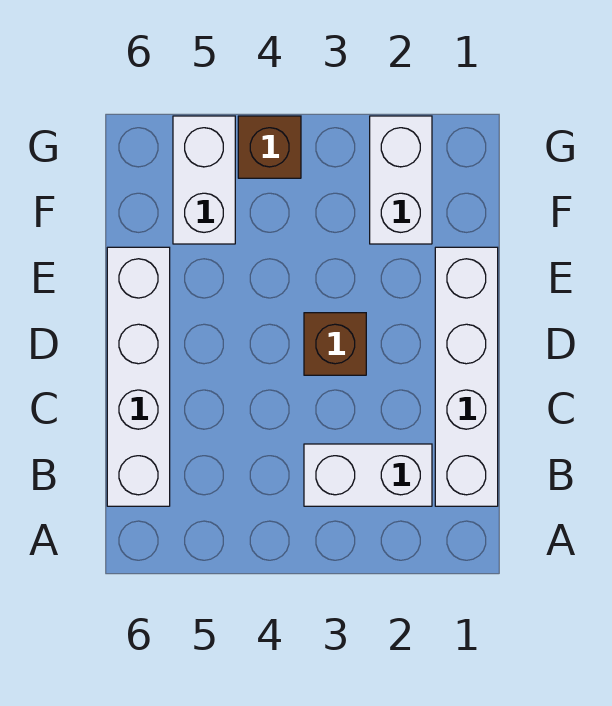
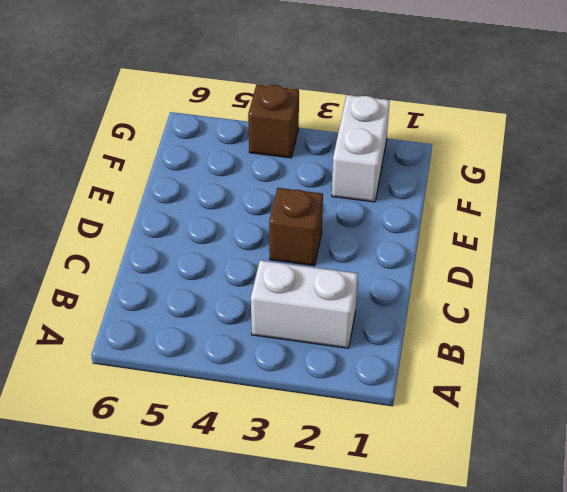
none -> white brick B1:E1 level 1
none -> white brick B6:E6 level 1

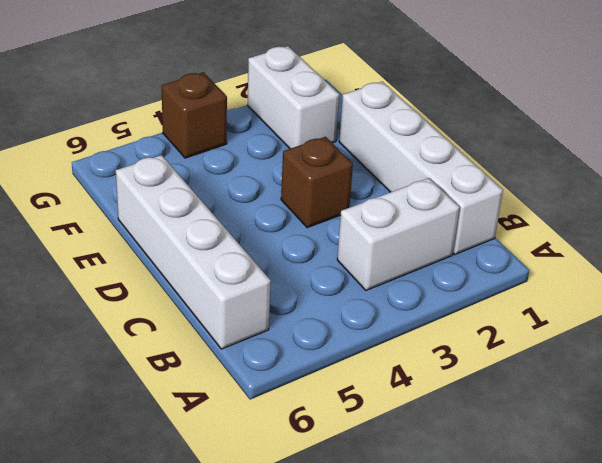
none -> white brick F5:G5 level 1

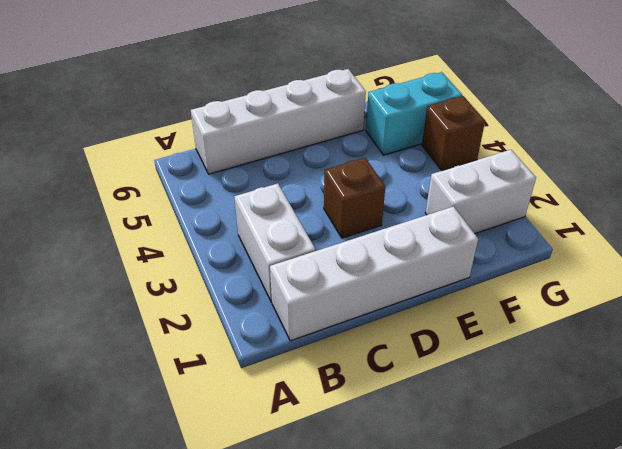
cyan brick F5:G5 level 1 -> white brick F5:G5 level 1

